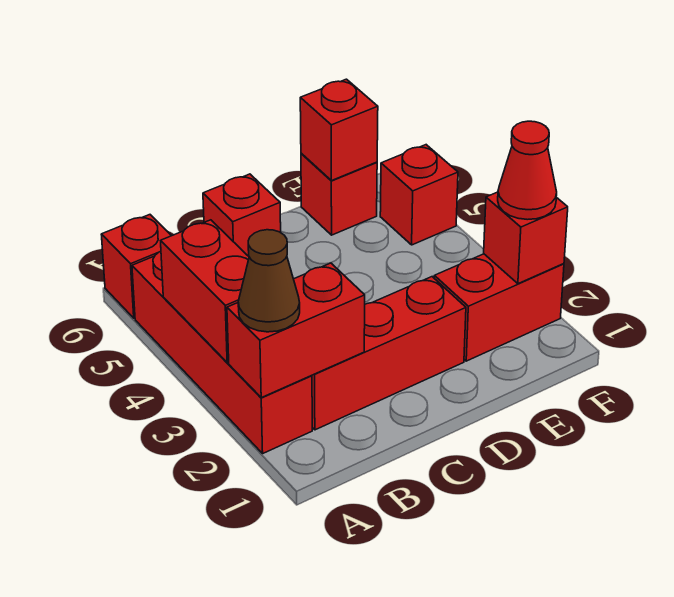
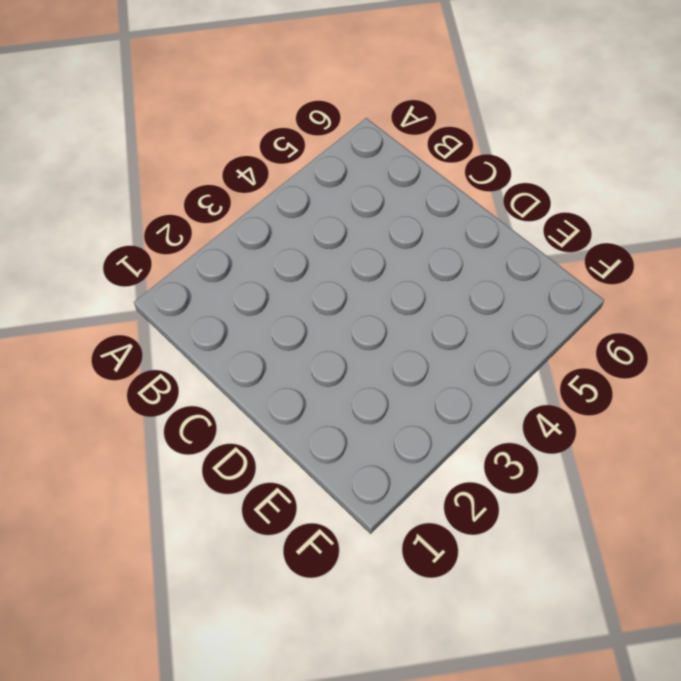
none -> red brick A2:A5 level 1
none -> red brick A6 level 1
none -> red brick B2:D2 level 1

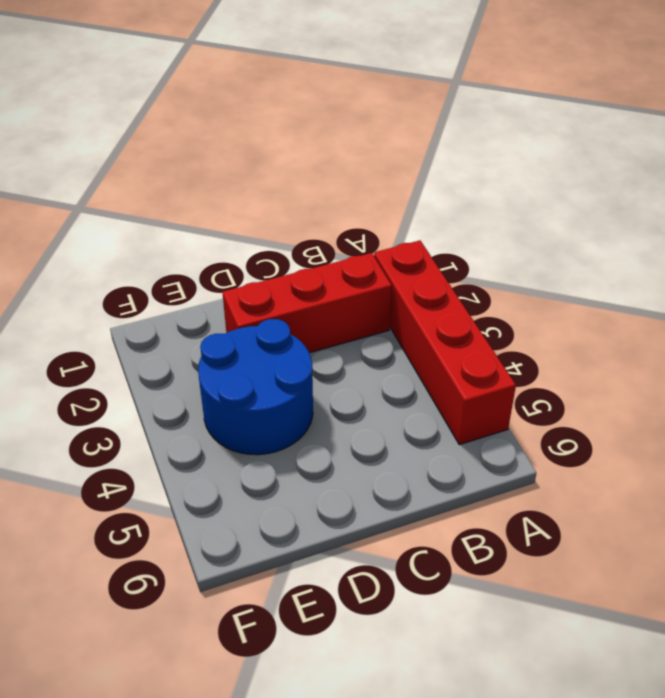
blue round brick D3:E4 level 1 -> none
none -> red brick A6 level 1
none -> red brick C6 level 1
none -> red brick E2:F2 level 1

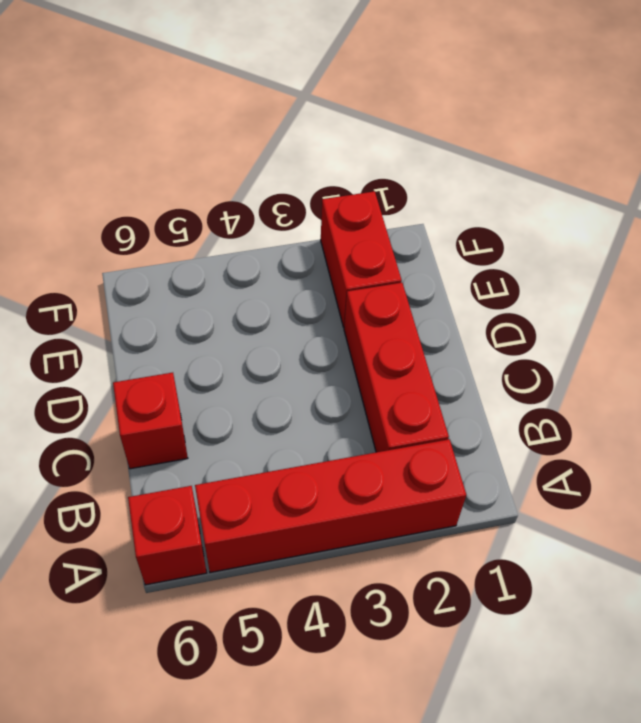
none -> red brick E6 level 1
none -> red brick F5 level 1
none -> red brick A2:B2 level 2

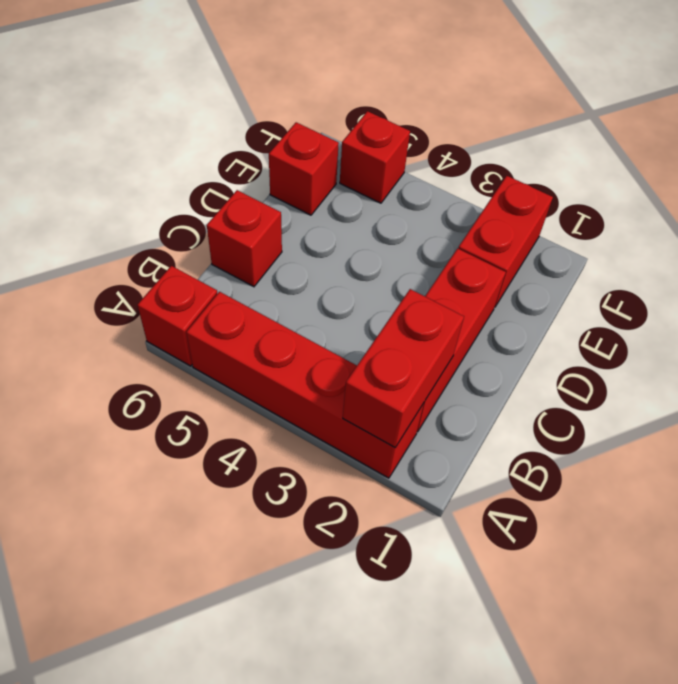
none -> red brick A3:A4 level 2
none -> red brick E6 level 2
none -> red brick F2 level 2

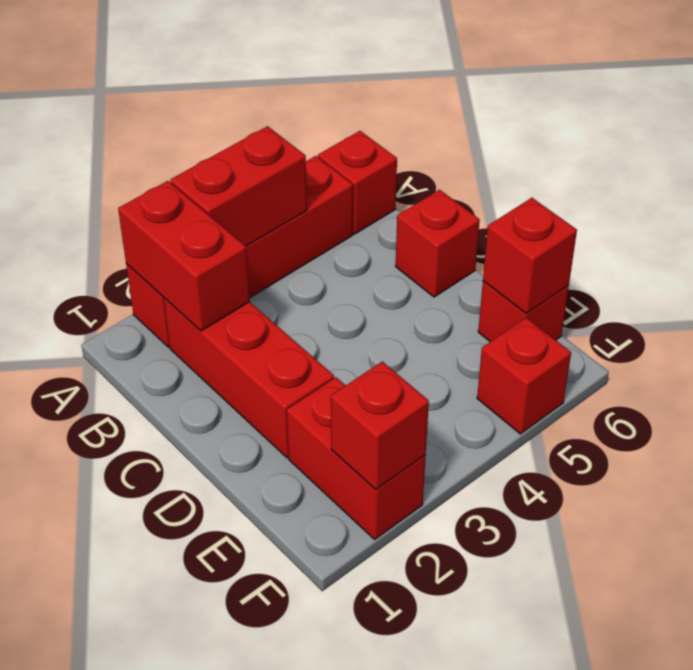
none -> brown cone A2 level 3
none -> red cone F2 level 3

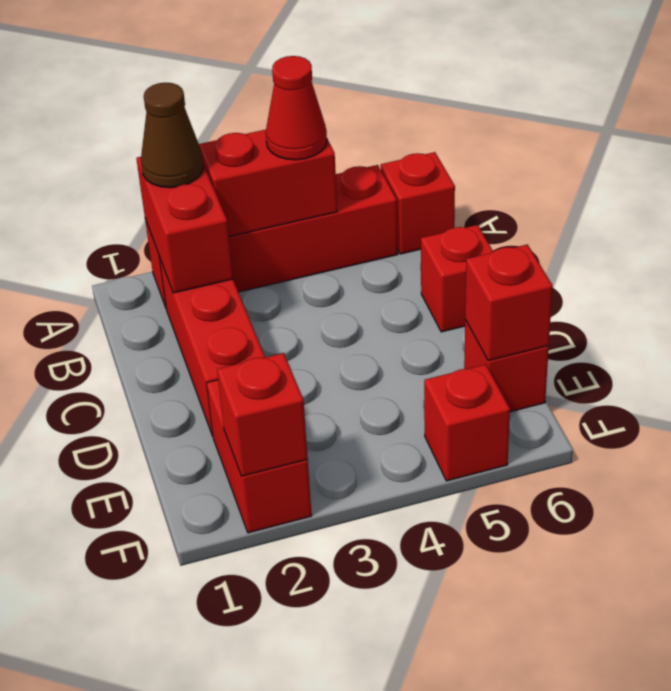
red cone A4 level 3 -> red cone F2 level 3

